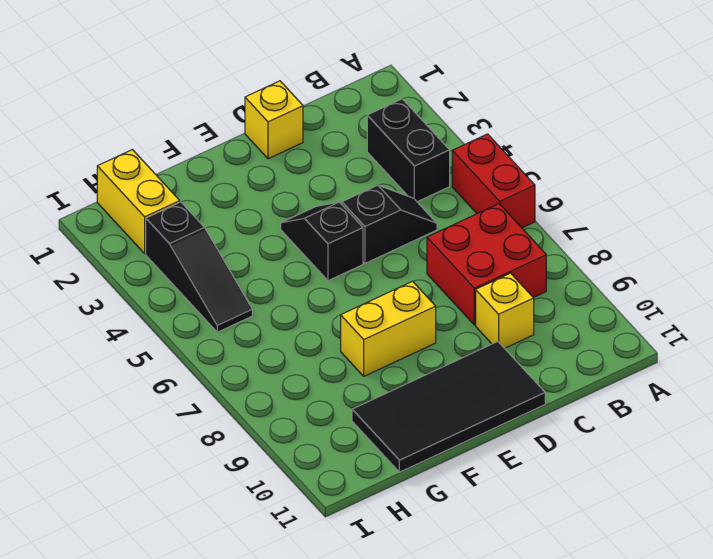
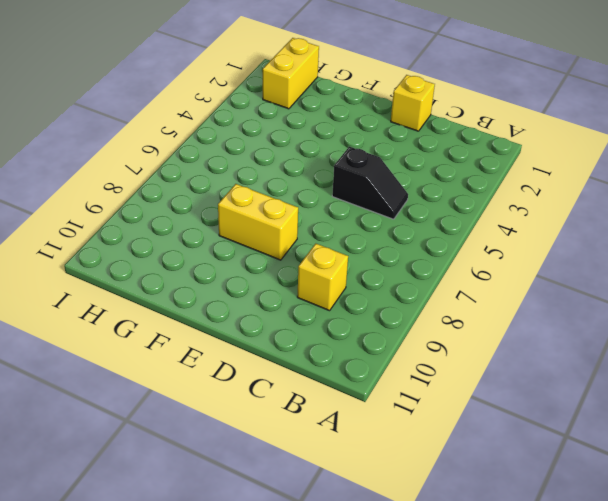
none -> red brick A5:A6 level 1
none -> black brick B3:B4 level 1

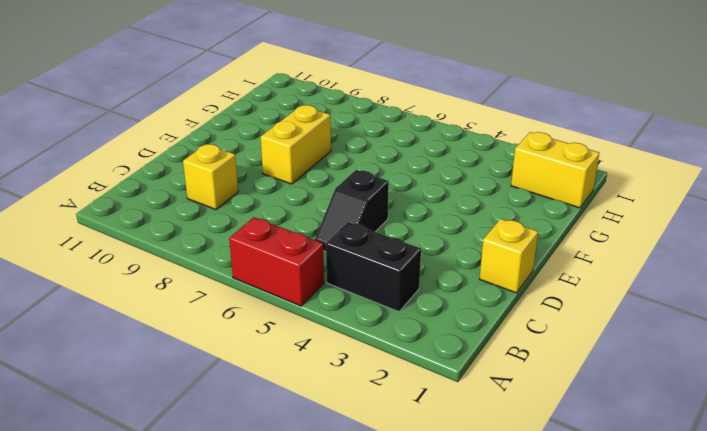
none -> red brick B7:C8 level 1
none -> black tile D10:G11 level 1

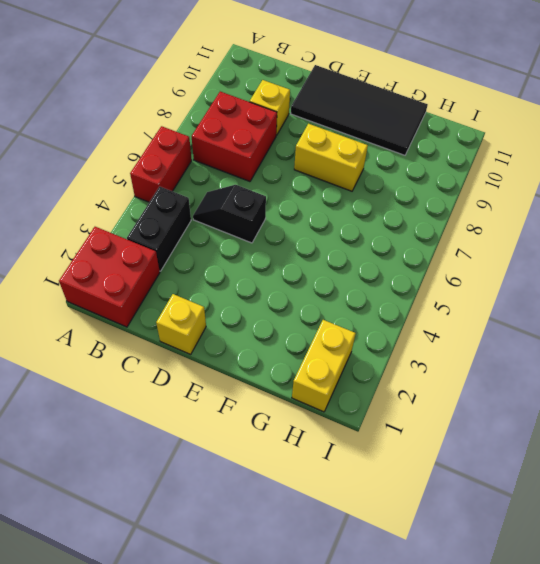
red brick A1:B2 level 1 -> none
none -> black slope E4:E5 level 1 top 5
none -> black slope H3:H5 level 1 top 3

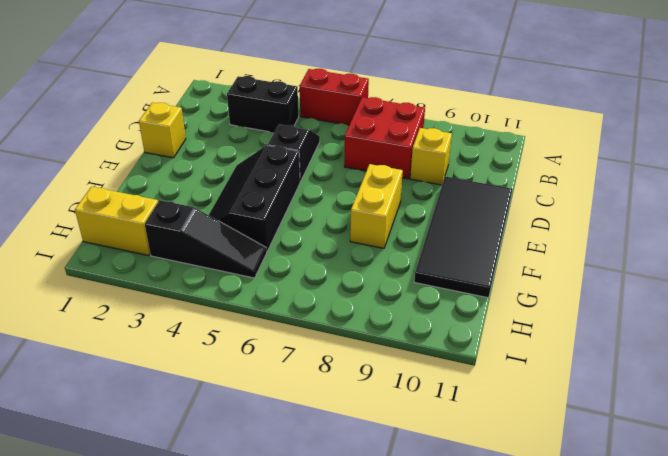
black slope E4:G5 level 1 top 5 -> black slope E4:E5 level 1 top 5

